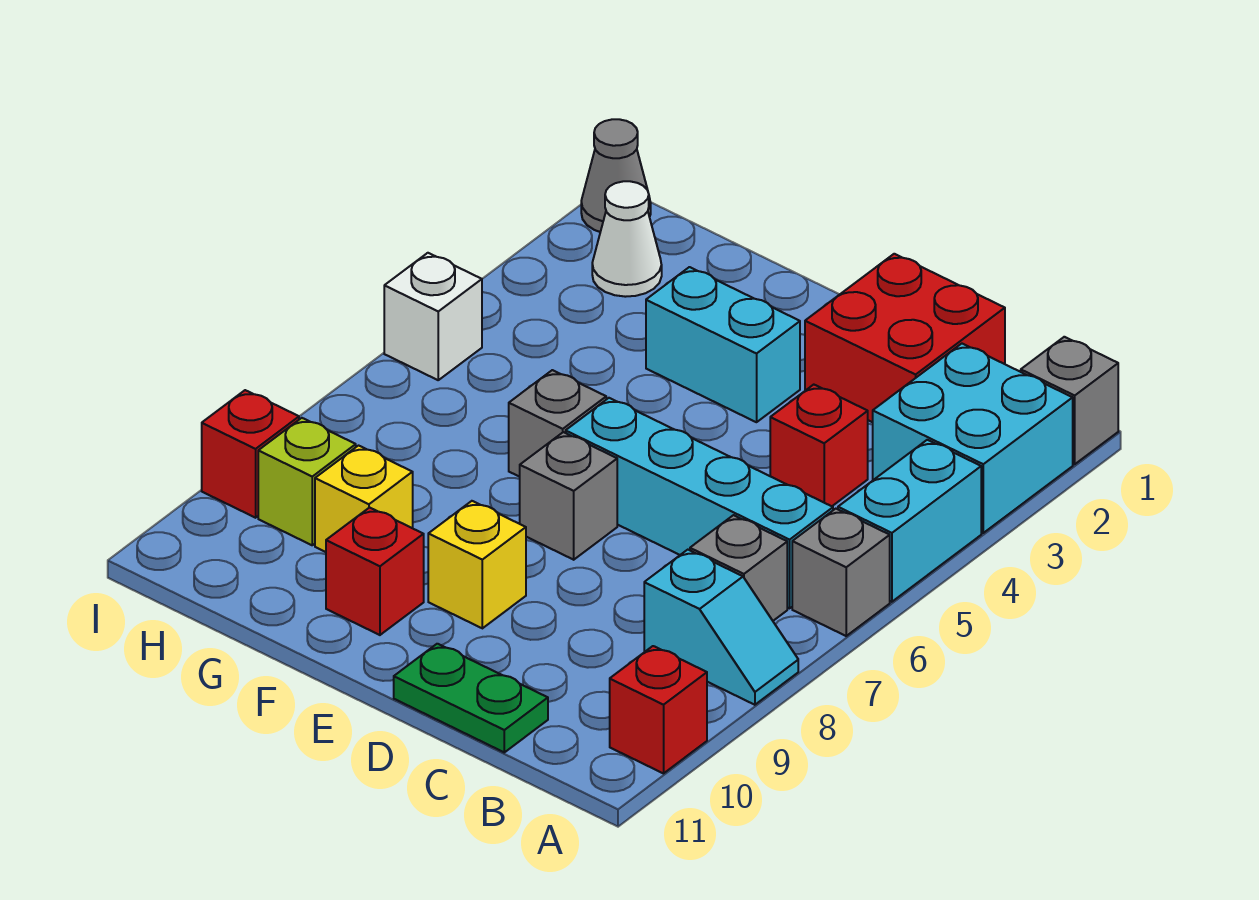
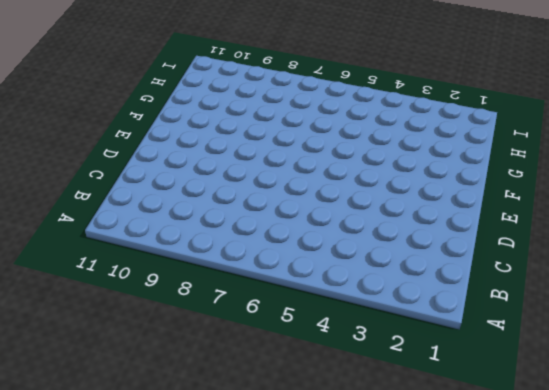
none -> grey brick A1 level 1
none -> cyan brick A2:B3 level 1
none -> cyan brick A4:A5 level 1

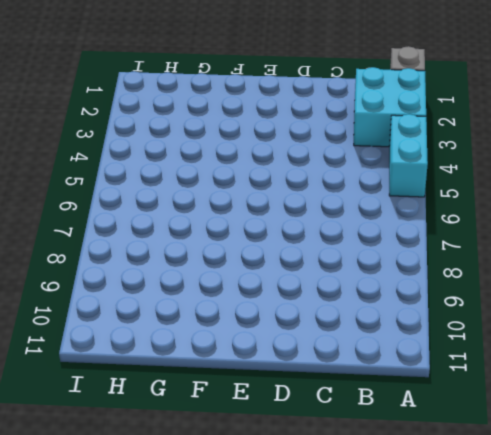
none -> grey brick A6 level 1
none -> cyan slope A8:B8 level 1 top B
none -> red brick A10 level 1

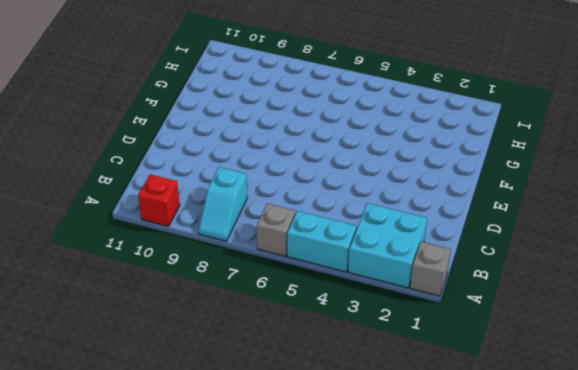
none -> cyan brick B6:E6 level 1
none -> grey brick B7 level 1
none -> red brick C1:D2 level 1

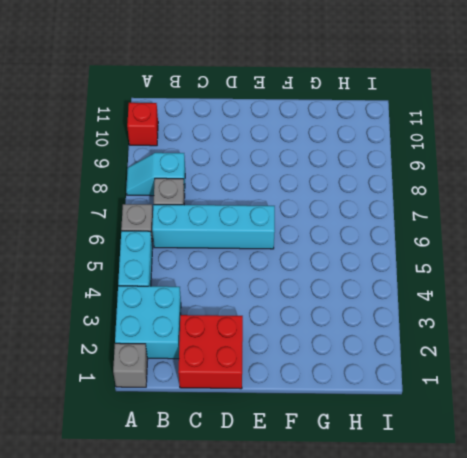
none -> red brick C4 level 1
none -> green plate C11:D11 level 1
none -> cyan brick E3:F3 level 1

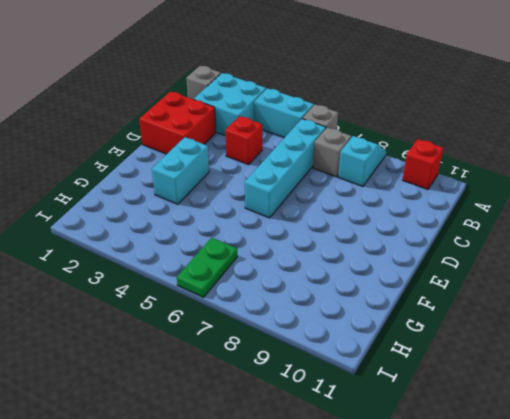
green plate H6:I6 level 1 -> green plate C11:D11 level 1
none -> grey brick E7 level 1
none -> yellow brick E9 level 1
none -> grey brick F6 level 1

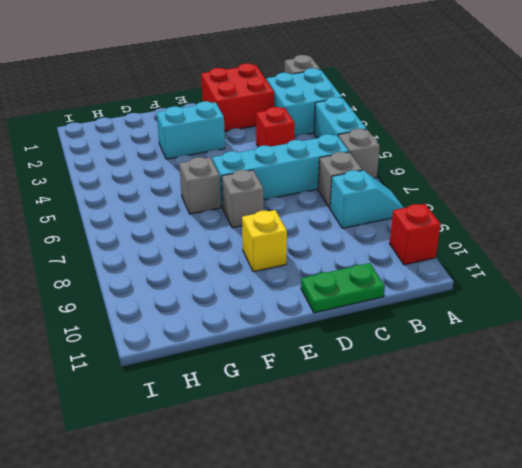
none -> red brick F10 level 1
none -> yellow brick G9 level 1
none -> white cone H2 level 1

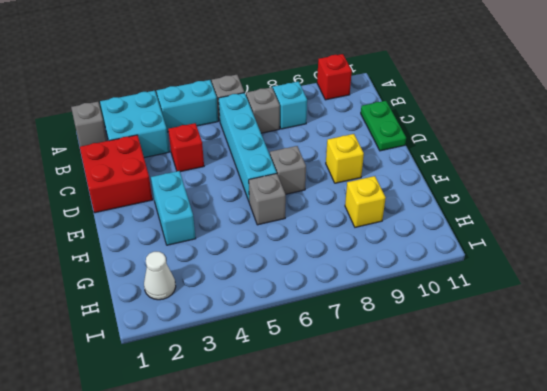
none -> red brick F10 level 1
none -> lime brick H9 level 1
none -> grey cone I1 level 1

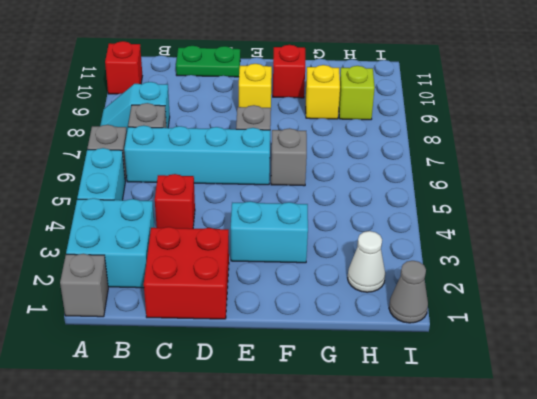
none -> white brick I5 level 1
none -> red brick I9 level 1

